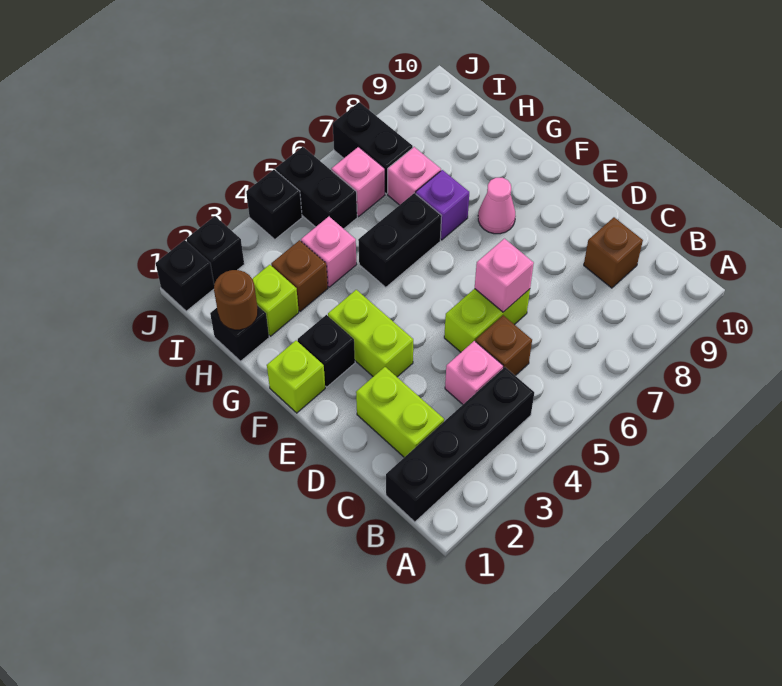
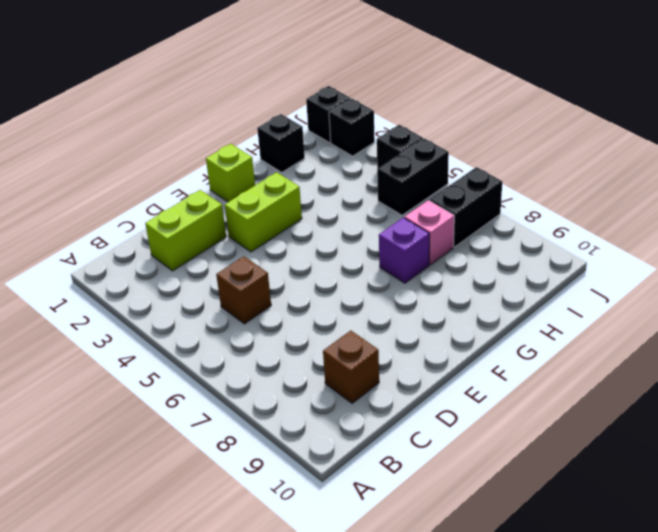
none -> black brick B1:B4 level 1
none -> pink brick C4 level 1
none -> lime brick D5:D6 level 1

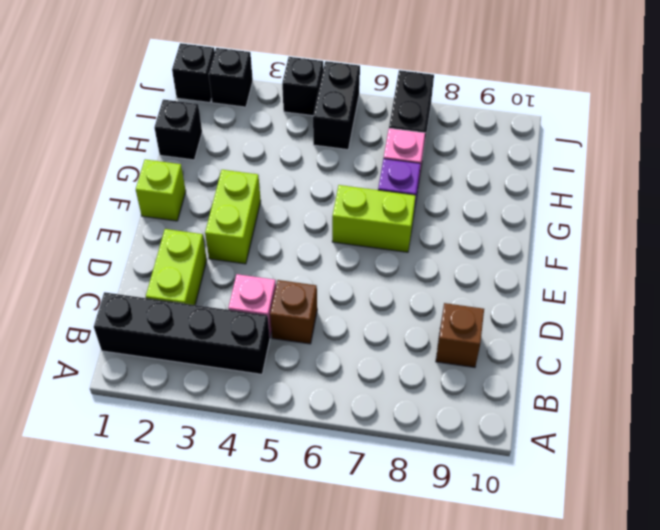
lime brick F6:F7 level 1 -> lime brick D5:D6 level 1
none -> black brick F2 level 1
none -> pink cone F8 level 1
none -> black brick G5:G6 level 1

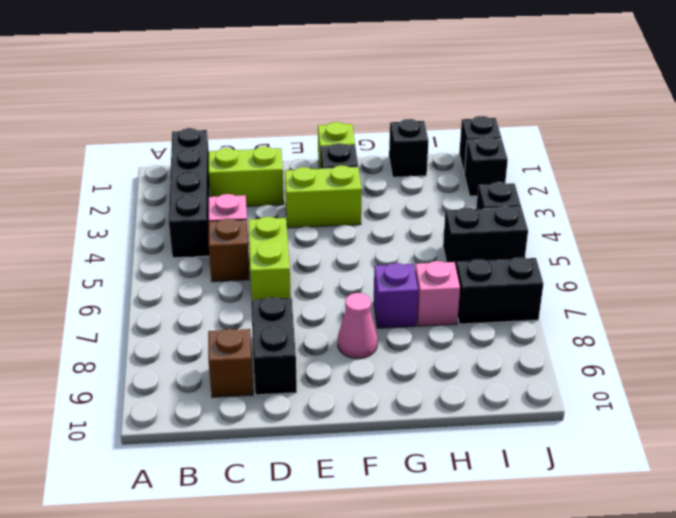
black brick D8:D9 level 1 -> black brick G5:G6 level 1
none -> lime brick H2 level 1
none -> brown brick H3 level 1
none -> pink brick H4 level 1

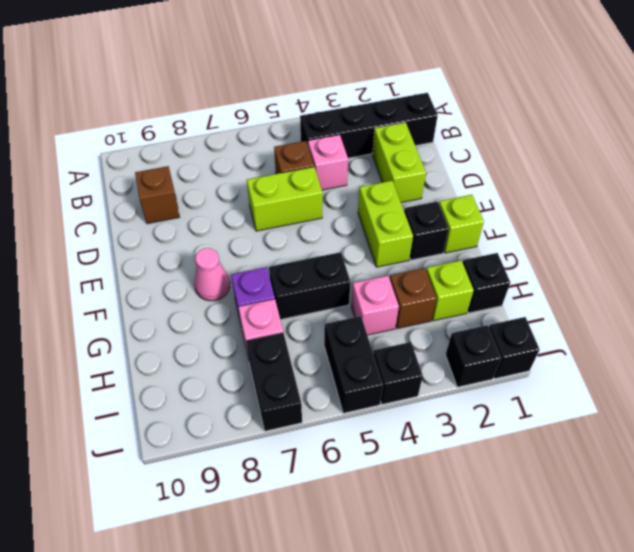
none -> pink brick I6 level 1
none -> pink brick D6 level 2
none -> brown round brick H1 level 2

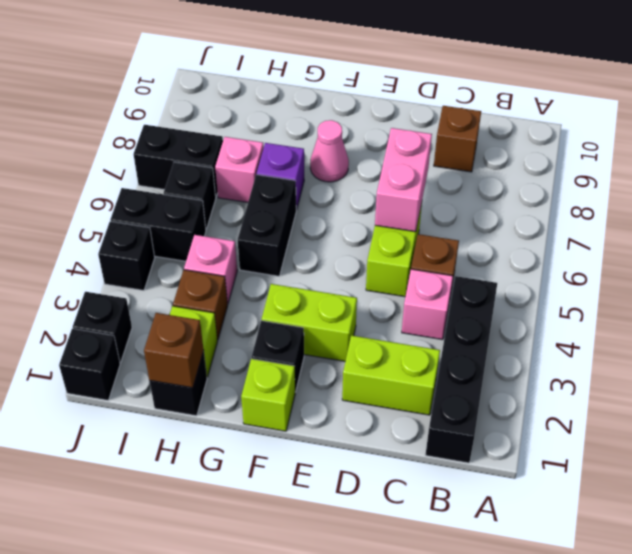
pink brick D6:D7 level 2 -> pink brick D6 level 2
brown brick H1 level 2 -> brown round brick H1 level 2
black brick I6 level 1 -> pink brick I6 level 1

